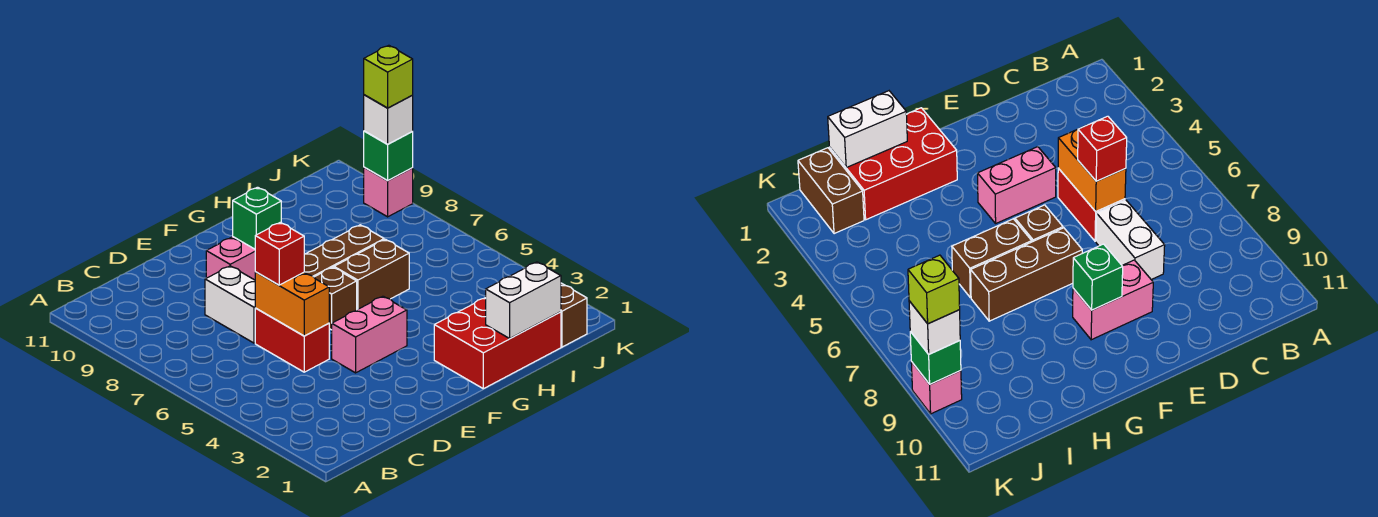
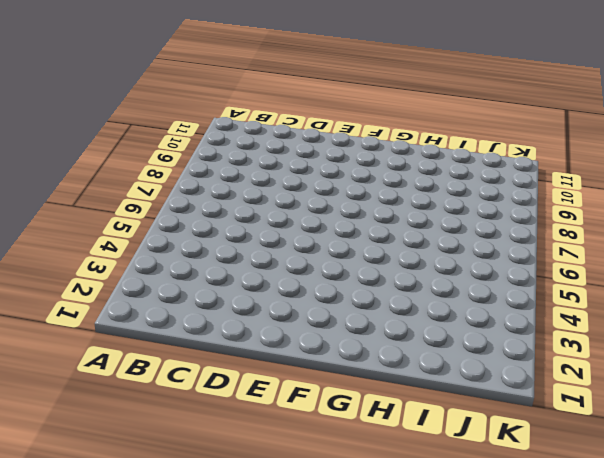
none -> red brick D5:D6 level 1
none -> white brick D7:D8 level 1
none -> pink brick E4:F4 level 1

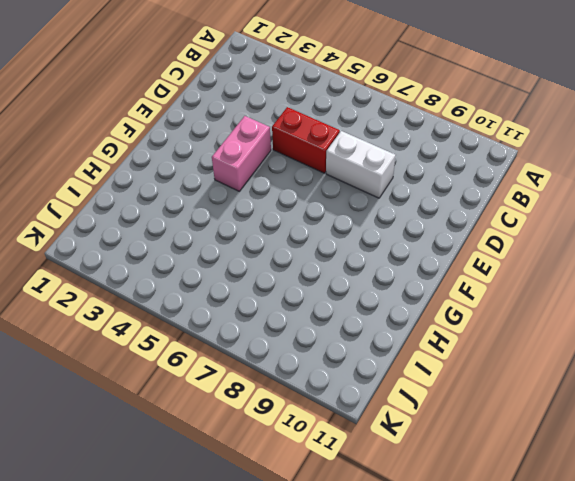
none -> pink brick E9:F9 level 1
none -> brown brick F6 level 1
none -> brown brick F7:H7 level 1

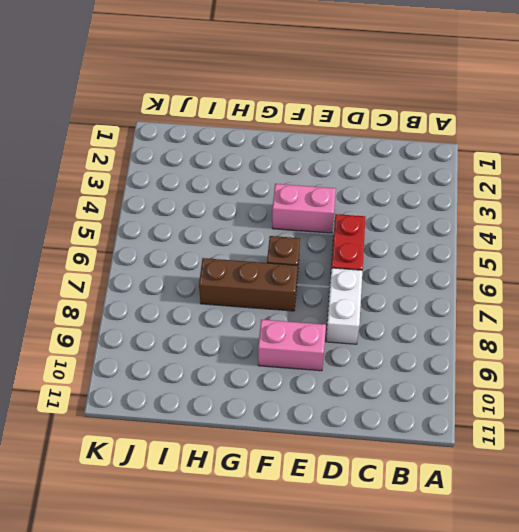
none -> red brick G1:I2 level 1
none -> brown brick G6:H6 level 1
none -> brown brick J1:J2 level 1

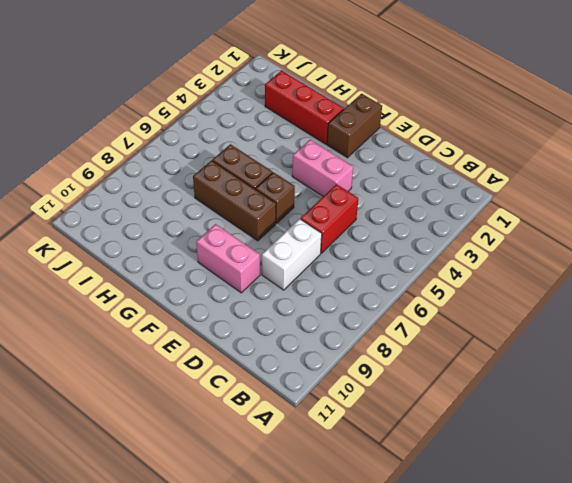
brown brick F1:F2 level 1 -> brown brick J1:J2 level 1
red brick G2:I2 level 1 -> red brick G1:I2 level 1
none -> pink brick K9 level 1
none -> orange brick D5:D6 level 2
none -> green brick F9 level 2

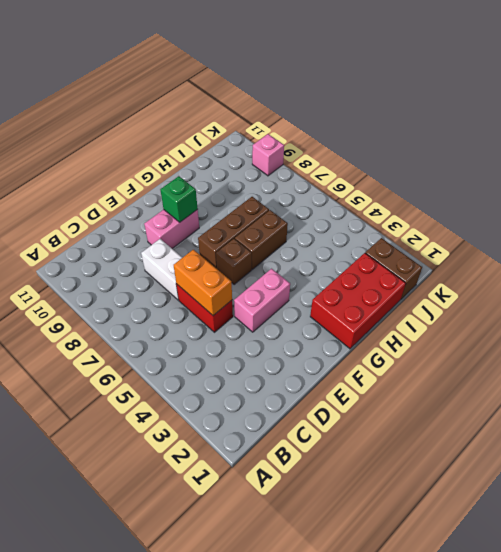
none -> white brick H1:I1 level 2
none -> green brick K9 level 2
none -> red brick D6 level 3

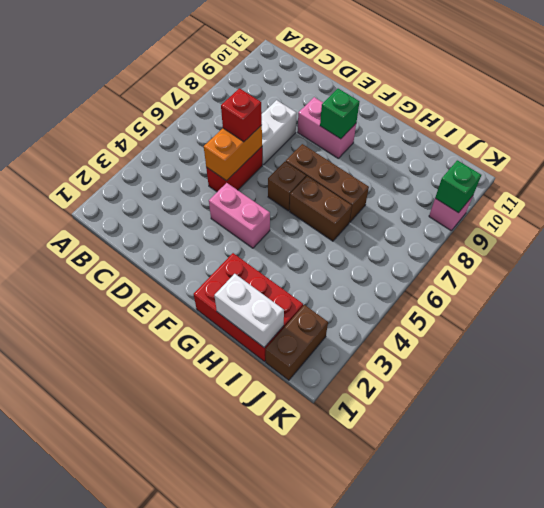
none -> white brick K9 level 3
none -> lime brick K9 level 4

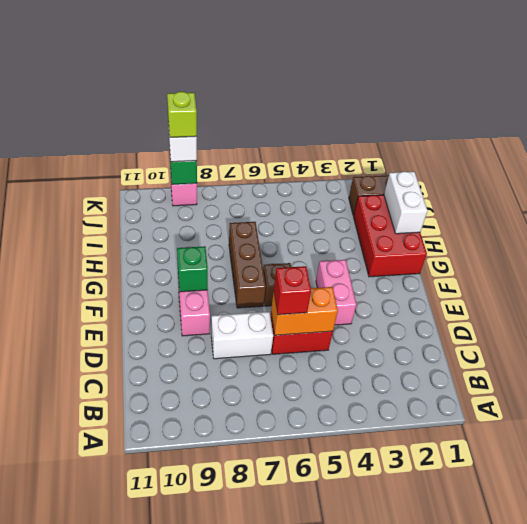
none -> brown brick G6:H6 level 1

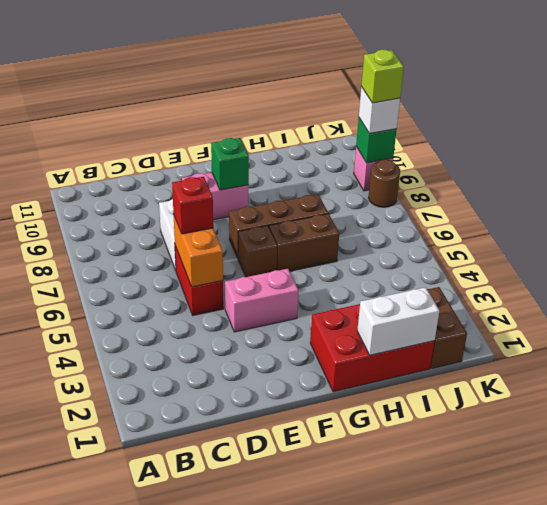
brown round brick K8 level 1 -> none

